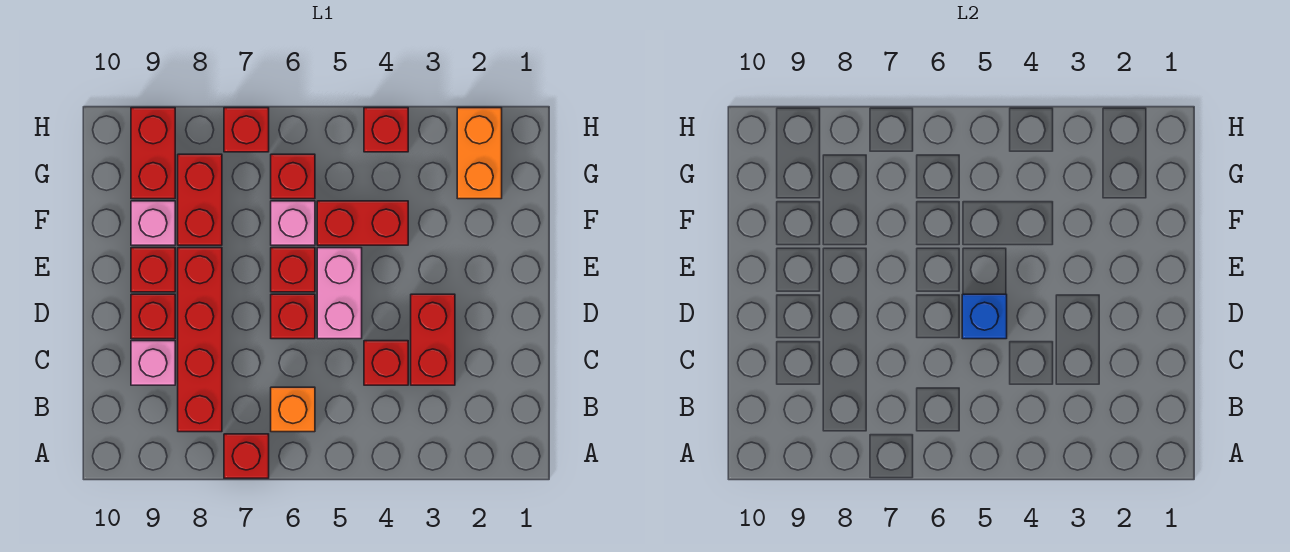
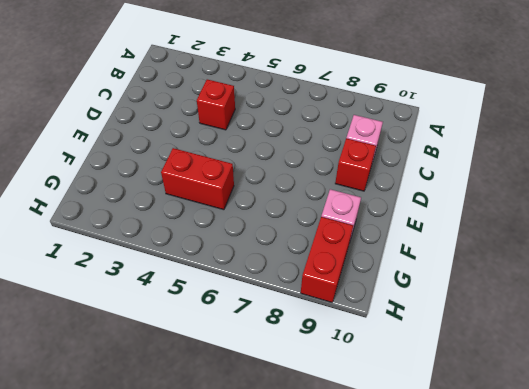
none -> red brick A7 level 1
none -> orange brick B6 level 1
none -> red brick B8:E8 level 1

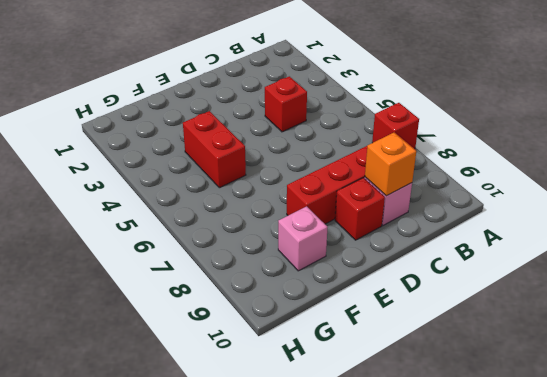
orange brick C9 level 2 -> orange brick B6 level 1
none -> red brick C3:D3 level 1
none -> pink brick D5:E5 level 1
none -> red brick D6 level 1

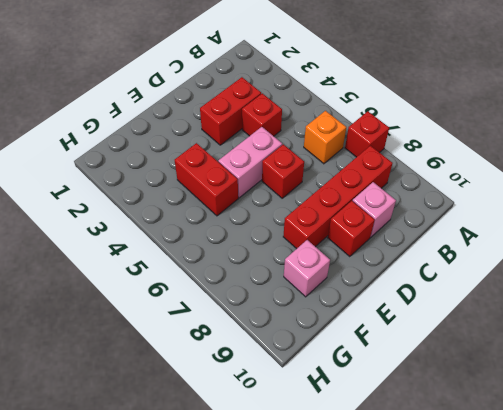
none -> red brick E6 level 1
none -> red brick E9 level 1
none -> pink brick F6 level 1

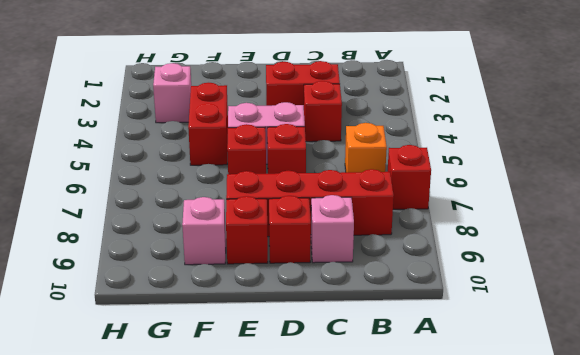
pink brick G3 level 1 -> pink brick F6 level 1
none -> red brick F8:G8 level 1
none -> orange brick G2:H2 level 1
none -> red brick G6 level 1

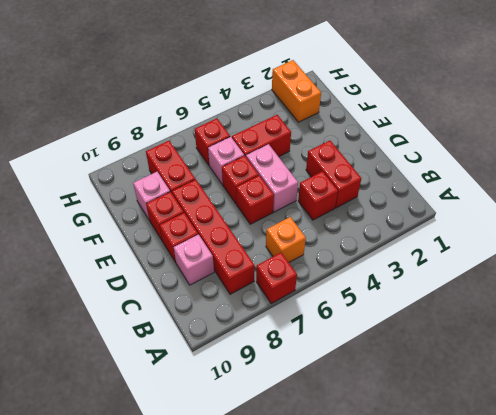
none -> red brick G9:H9 level 1
none -> red brick H4 level 1
none -> red brick H7 level 1

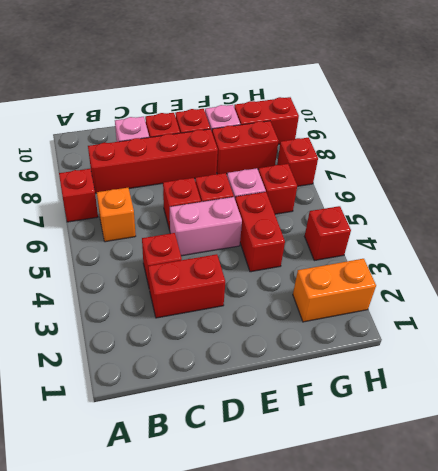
none -> blue brick D5 level 2

